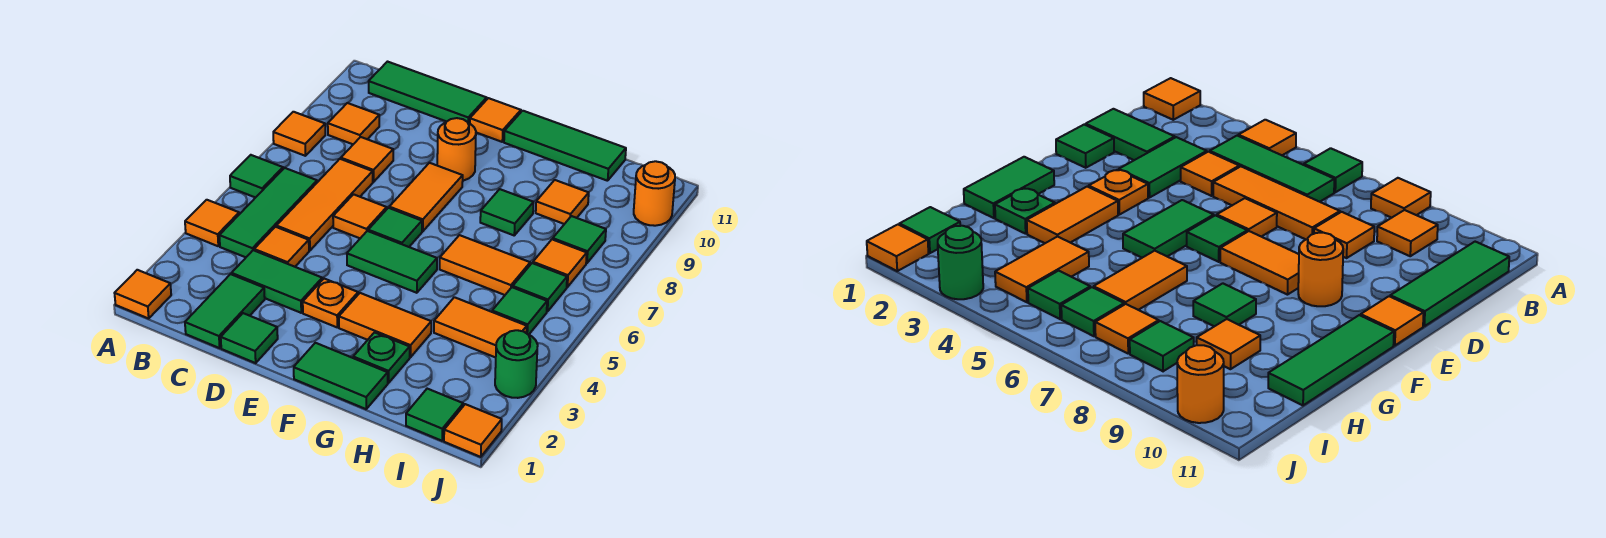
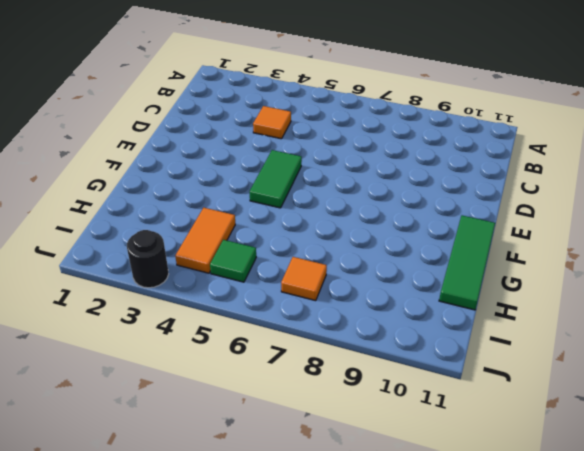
black round brick J3 level 1 -> green round brick J3 level 1
none -> orange tile A1 level 1
none -> orange tile A4 level 1
none -> green tile A6 level 1
none -> orange tile A8 level 1

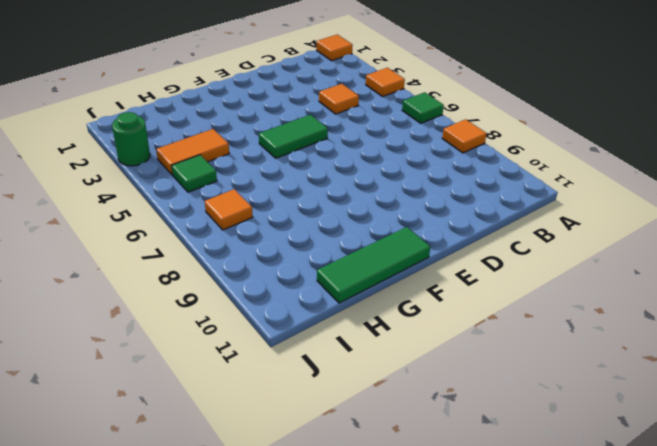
none -> green tile B4:B6 level 1
none -> orange tile B9 level 1
none -> green tile B11:D11 level 1
none -> green tile C1:C2 level 1

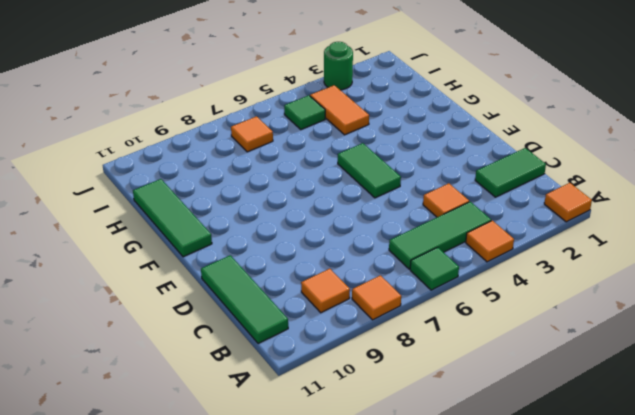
none -> green tile C3:D3 level 1
none -> orange tile C5:C7 level 1
none -> orange tile C8 level 1
none -> green tile D1 level 1

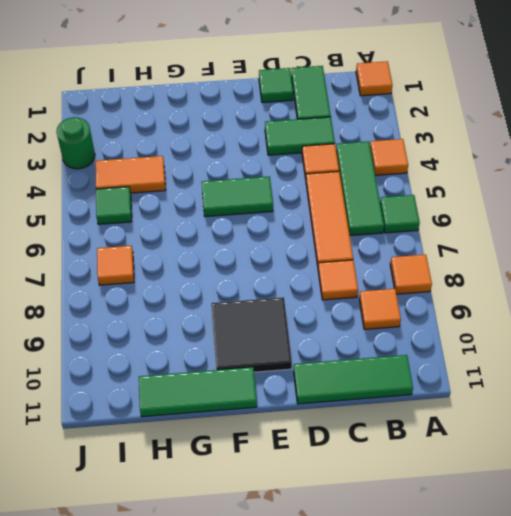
black tile E9:F10 level 1 -> orange round brick E9 level 1
none -> orange tile D6 level 1
none -> orange plate E3 level 1
none -> green tile E6 level 1
none -> orange tile E7:E8 level 1

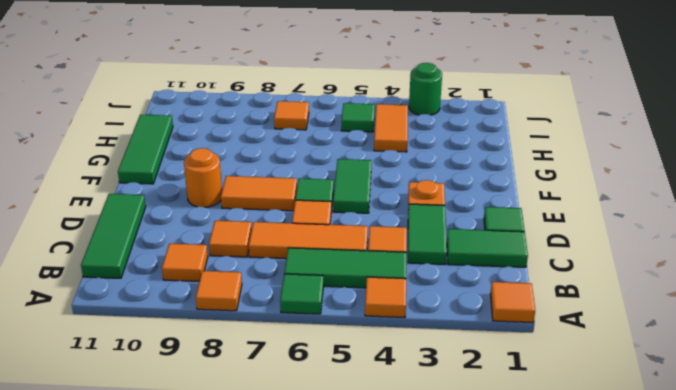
none -> orange tile E11 level 1
none -> green tile F1:G1 level 1
none -> orange tile F3:G3 level 1
none -> green plate G2 level 1

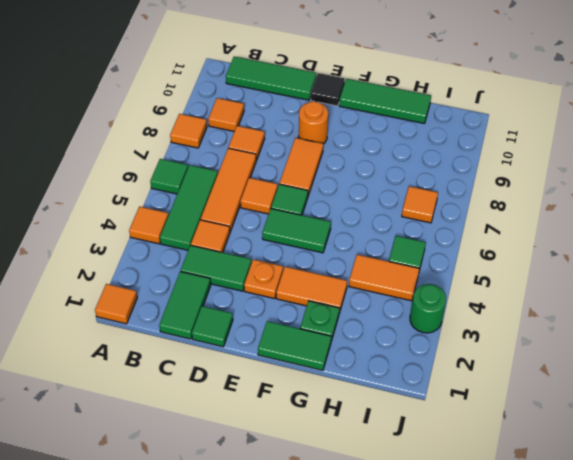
black tile E11 level 1 -> orange tile E11 level 1
none -> orange tile G6:H6 level 1
none -> green tile G8 level 1
none -> orange tile H9 level 1
none -> green tile I1 level 1

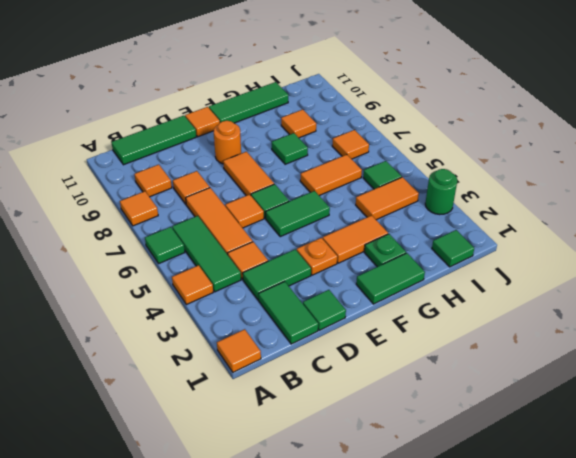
none -> green tile I6 level 1
none -> green tile I8 level 1
none -> orange tile J1 level 1
none -> orange round brick J10 level 1

